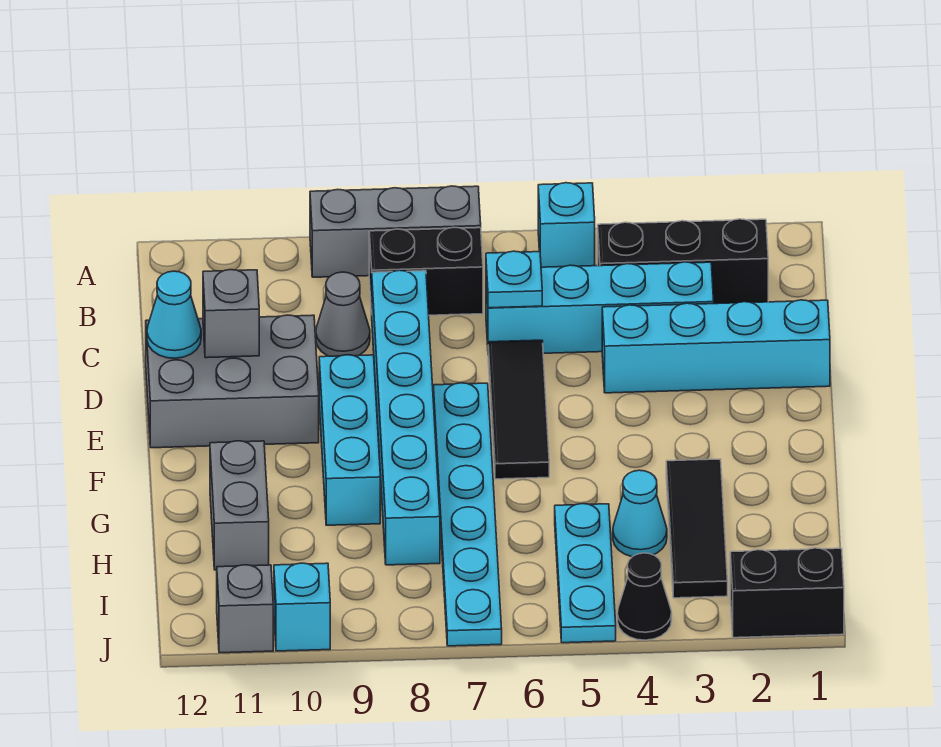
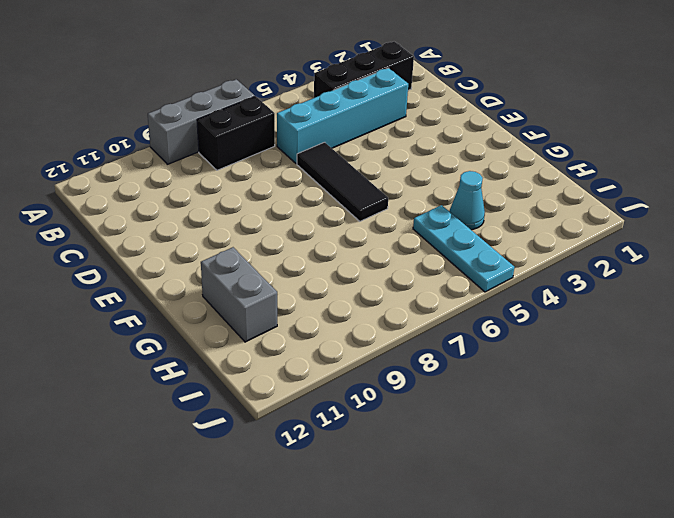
none -> cyan brick A5 level 1
none -> cyan brick C8:H8 level 1
none -> grey cone C9 level 1

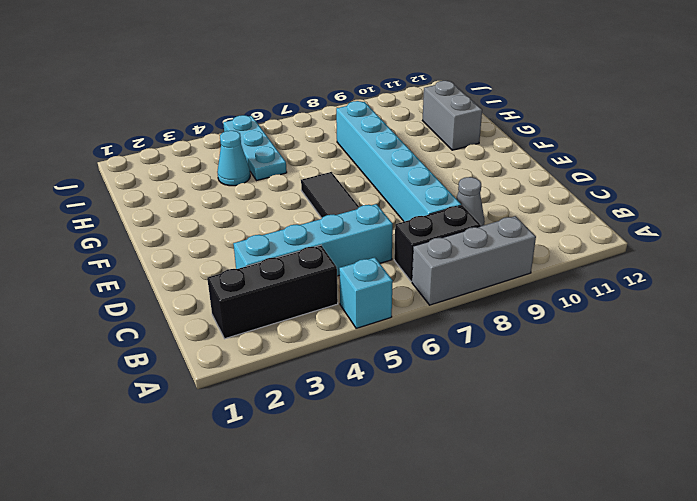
none -> cyan brick D1:D4 level 1
none -> grey brick D10:E12 level 1
none -> cyan plate E7:J7 level 1

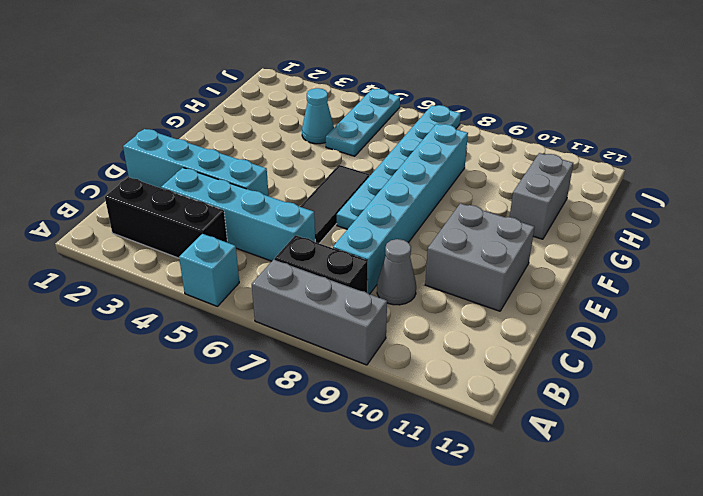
grey brick D10:E11 level 1 -> grey brick D10:E12 level 1
none -> cyan brick E9:G9 level 1
none -> black tile G3:I3 level 1
none -> black brick J1:J2 level 1

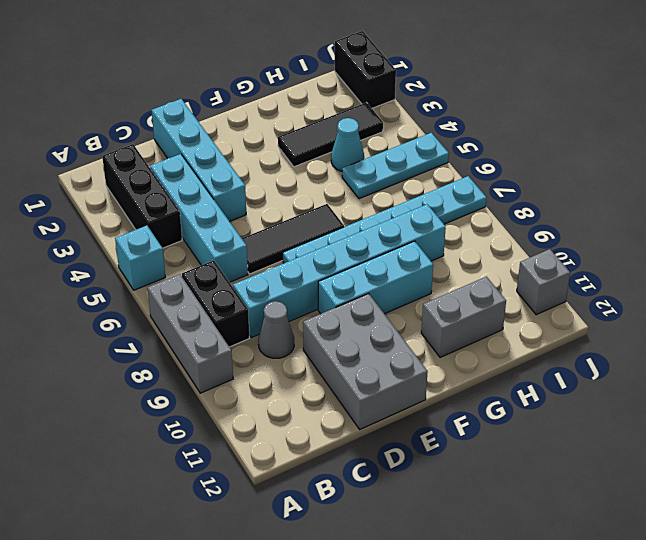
none -> black cone J4 level 1
none -> cyan brick J10 level 1
none -> cyan plate C6 level 2

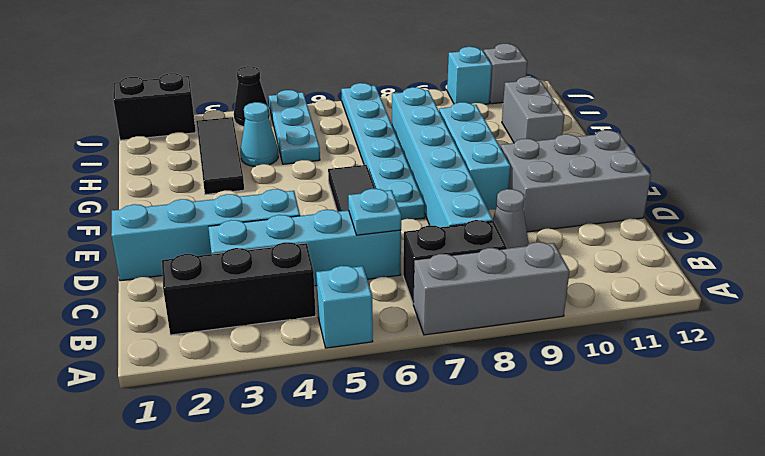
none -> grey brick D11 level 2
none -> cyan cone D12 level 2

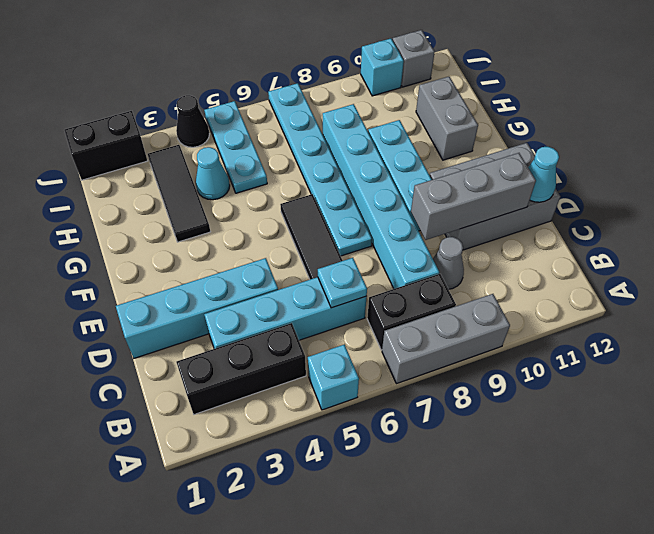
grey brick D9:D11 level 2 -> grey brick D11 level 2

